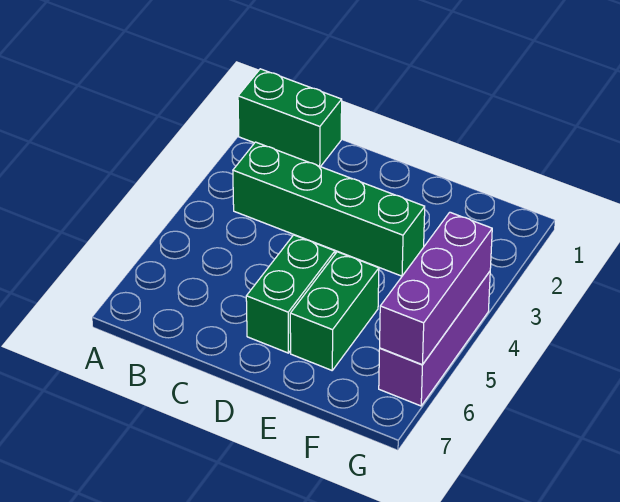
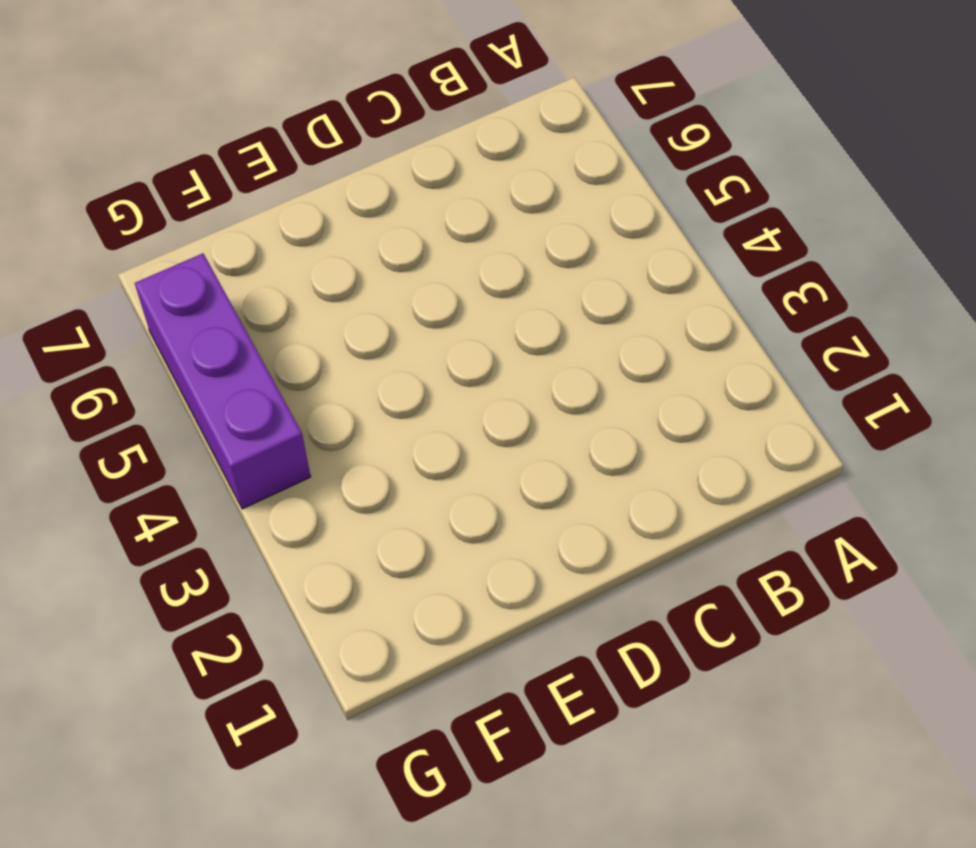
none -> green brick A1:B1 level 1
none -> green brick B3:E3 level 1

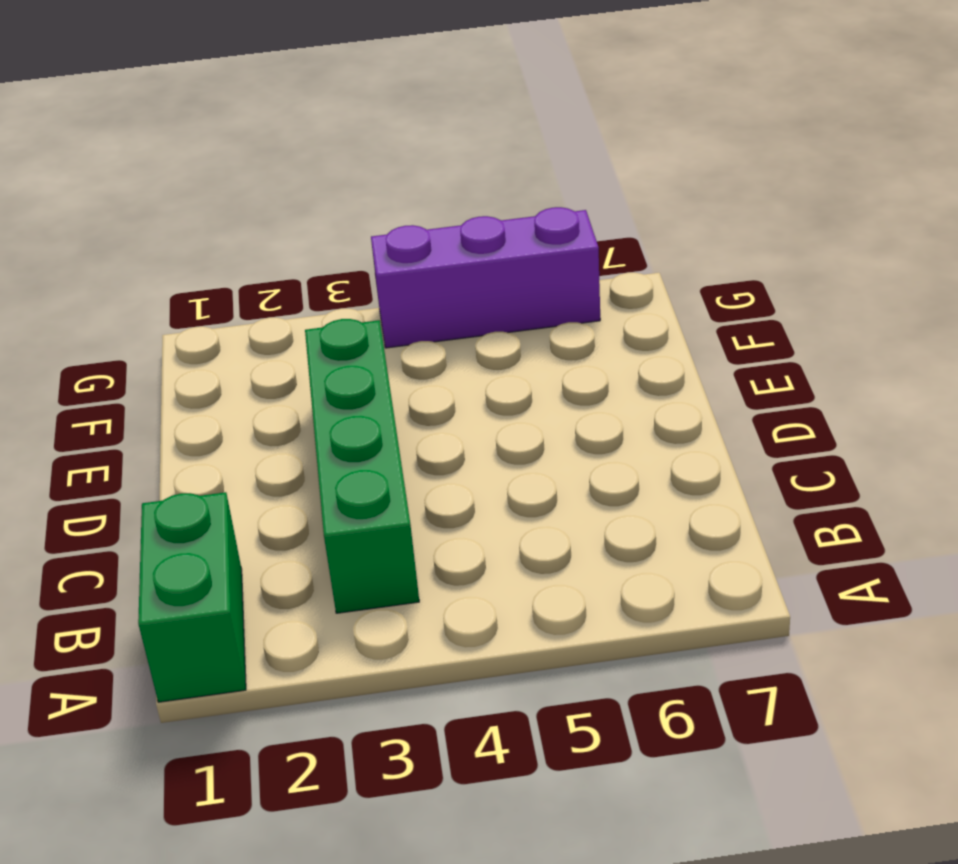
none -> green brick D5:D6 level 1
none -> green brick E5:E6 level 1

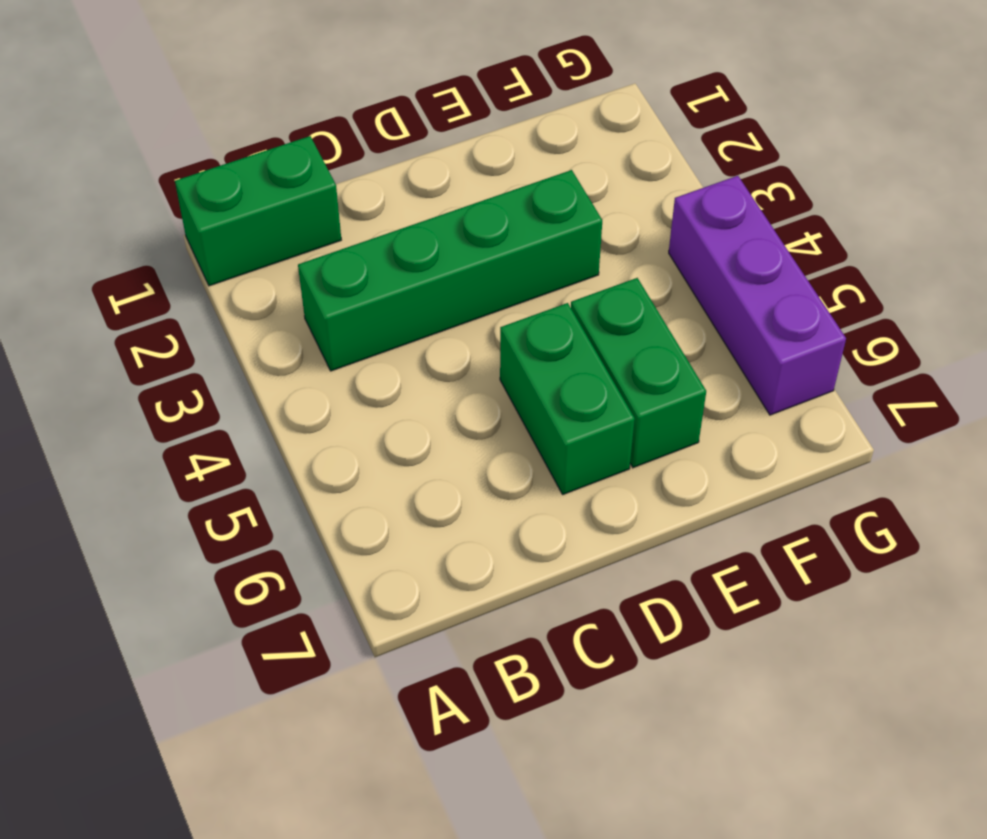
none -> purple brick G4:G6 level 2

